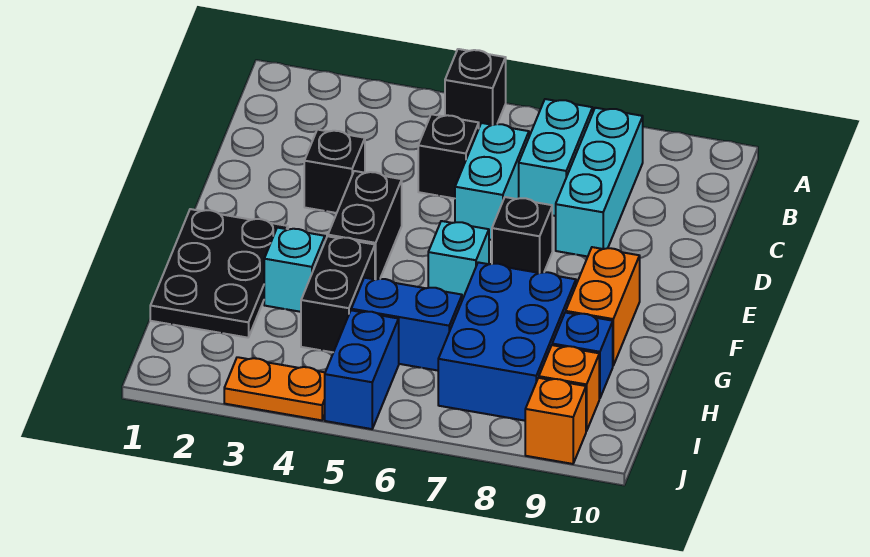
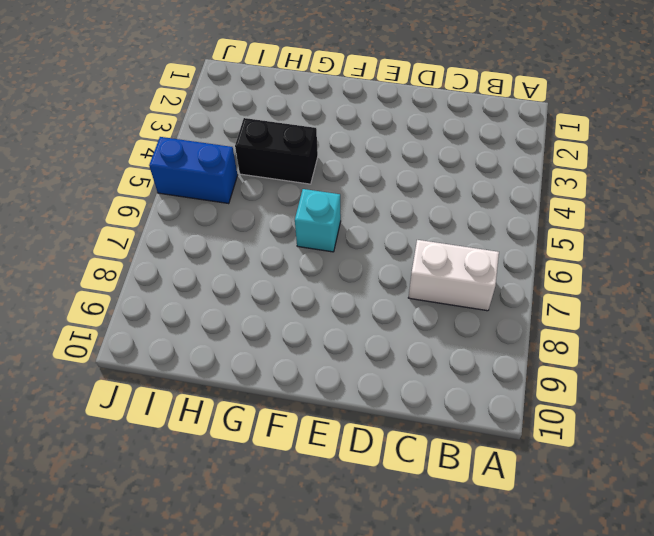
white brick B7:C7 level 1 -> cyan brick B7:C7 level 1
none -> black brick A5 level 1
none -> cyan brick B8:D8 level 1
none -> black brick C5 level 1

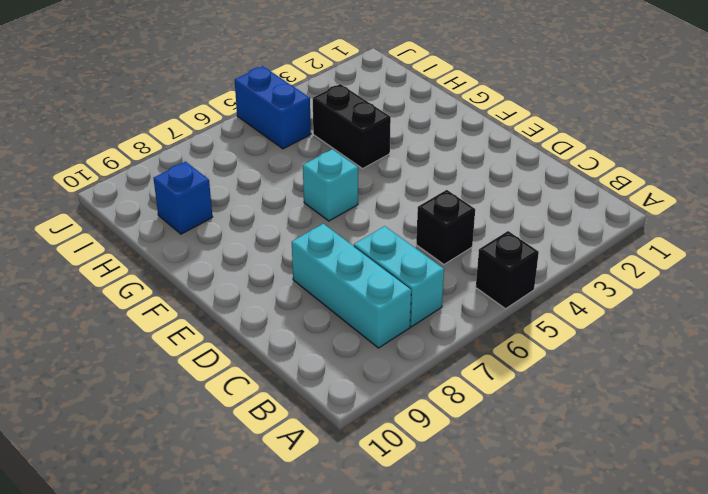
none -> cyan brick C6:D6 level 1
none -> black brick D3 level 1
none -> black brick E4:F4 level 1

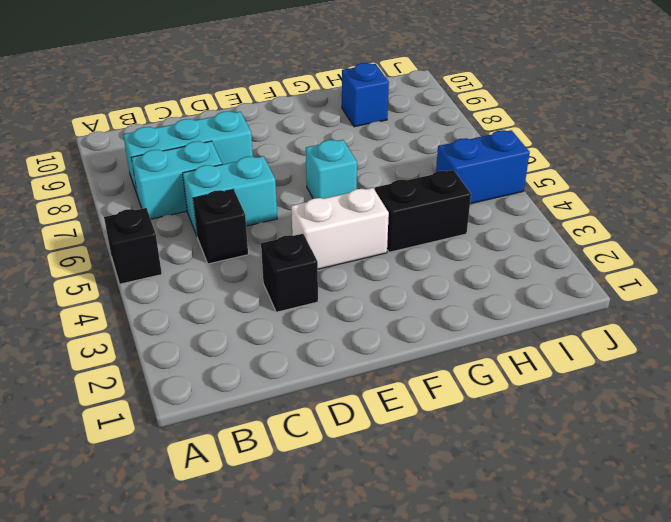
white brick E4:F4 level 1 -> black brick E4:F4 level 1
none -> black brick E7 level 1
none -> black plate F1:H2 level 1
none -> orange brick F9:G9 level 1

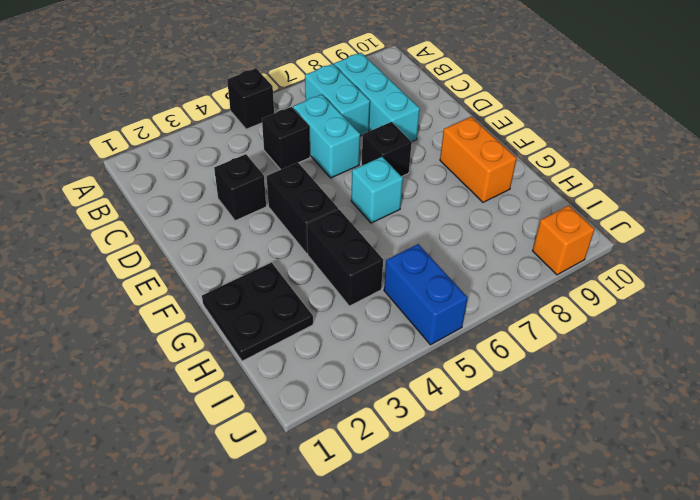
black plate G1:H2 level 1 -> black plate F1:H2 level 1
none -> cyan brick G3 level 1
none -> blue brick G7:I8 level 1
none -> blue brick H5:H6 level 1

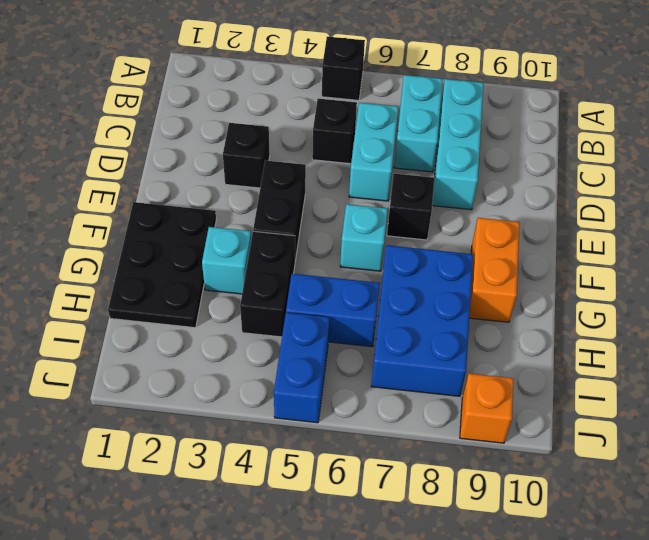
none -> blue brick H9 level 1
none -> orange brick I9 level 1
none -> orange plate J3:J4 level 1

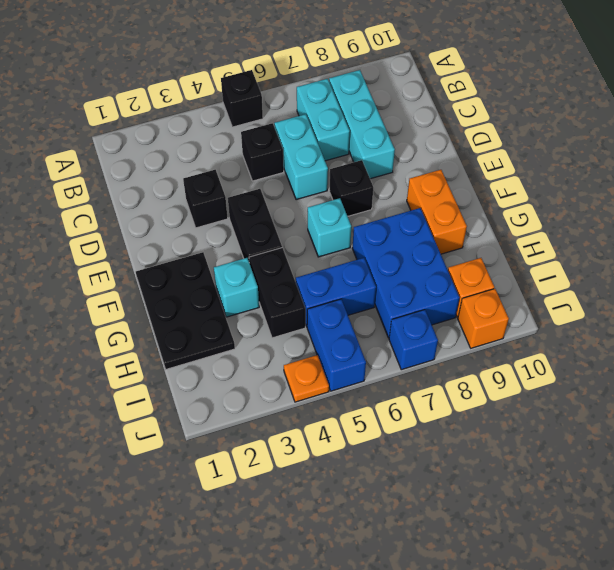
orange plate J4 level 1 -> orange plate J3:J4 level 1
blue brick J7 level 1 -> blue brick H9 level 1

